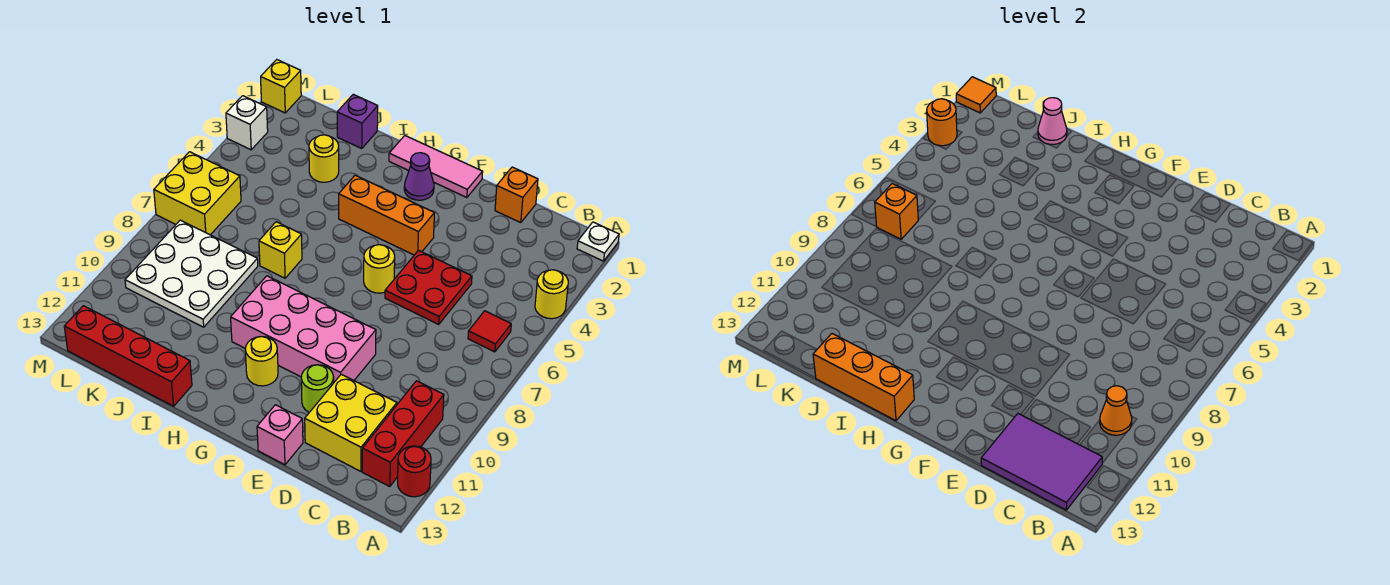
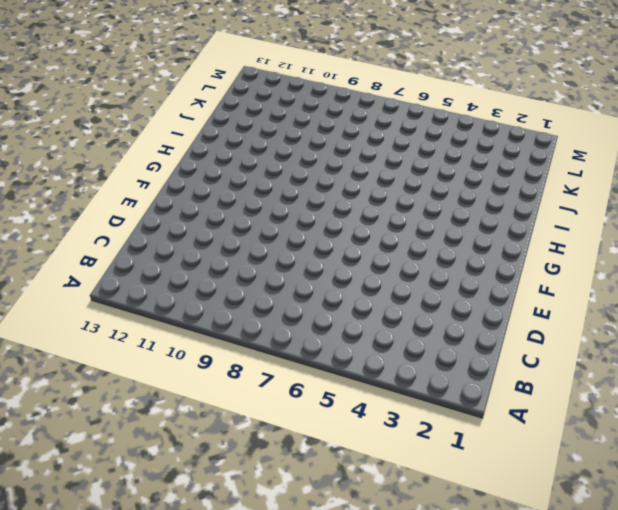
none -> white plate A1 level 1
none -> yellow round brick A4 level 1
none -> red round brick A12 level 1
none -> red tile B6 level 1

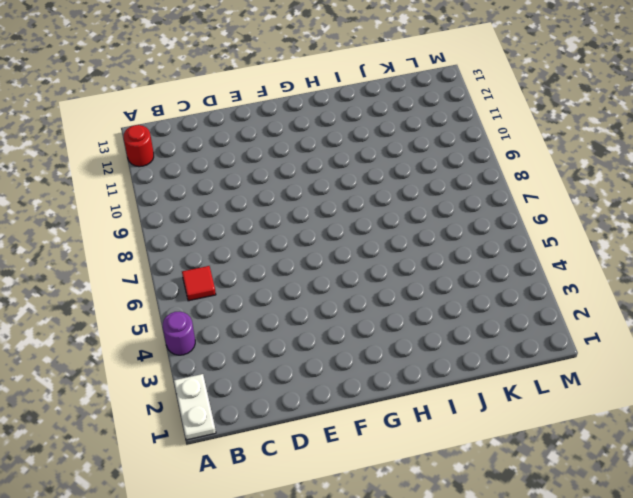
white plate A1:A2 level 1 -> white plate A1 level 1
purple round brick A4 level 1 -> yellow round brick A4 level 1
none -> red brick B10:B12 level 1
none -> yellow brick C11:D12 level 1
none -> orange brick D1 level 1
none -> red plate D5:E6 level 1

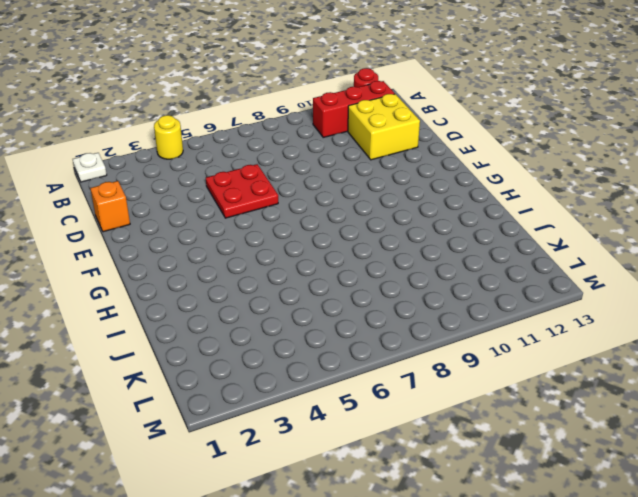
none -> red tile B6 level 1
none -> pink brick E9:H10 level 1
none -> lime round brick E11 level 1
none -> pink brick E13 level 1

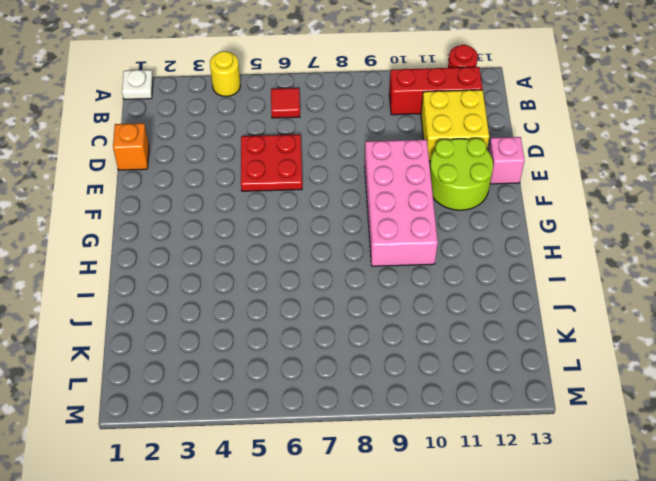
lime round brick E11:F12 level 1 -> lime round brick E11 level 1
none -> pink tile F1:H1 level 1
none -> orange brick F4:H4 level 1
none -> yellow round brick F6 level 1
none -> purple cone G2 level 1

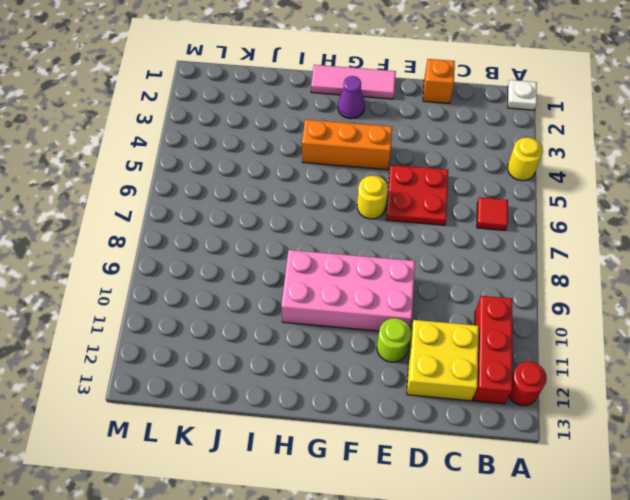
none -> pink brick E13 level 1
none -> yellow round brick G11 level 1
none -> yellow brick I7 level 1
none -> red brick I13:L13 level 1

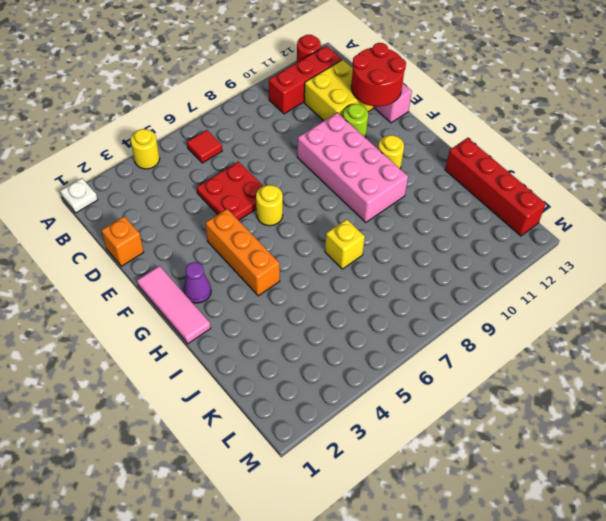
red round brick D12:E13 level 2 -> purple tile B12:D13 level 2
none -> purple brick J1 level 1
none -> yellow round brick J3 level 1
none -> white plate J8:L10 level 1
none -> yellow brick L6:M7 level 1

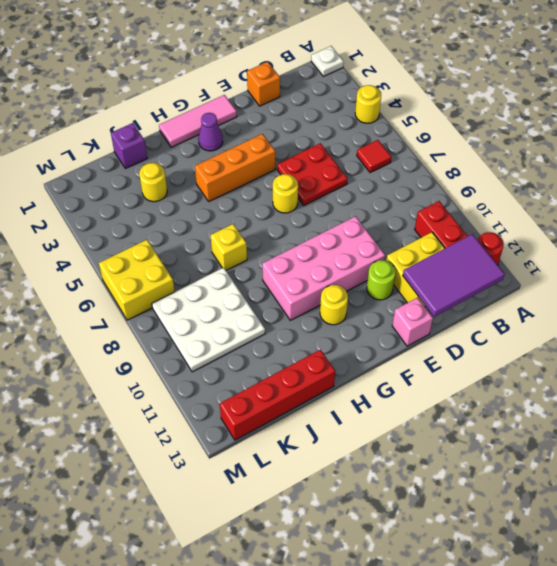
none -> yellow brick M1 level 1
none -> white brick M3 level 1
none -> orange cone B10 level 2
none -> orange brick H13:J13 level 2

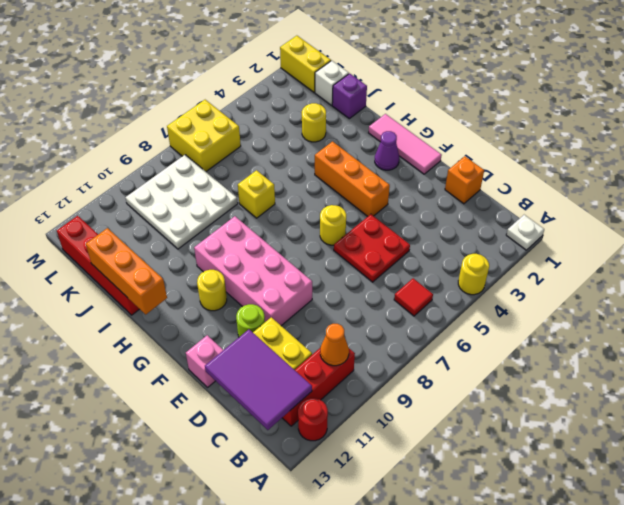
white brick K1 level 1 -> white brick M3 level 1
yellow brick L1:M1 level 1 -> yellow brick M1 level 1
none -> pink cone J1 level 2
none -> orange brick L7 level 2
none -> orange tile M1 level 2
none -> orange round brick M3 level 2

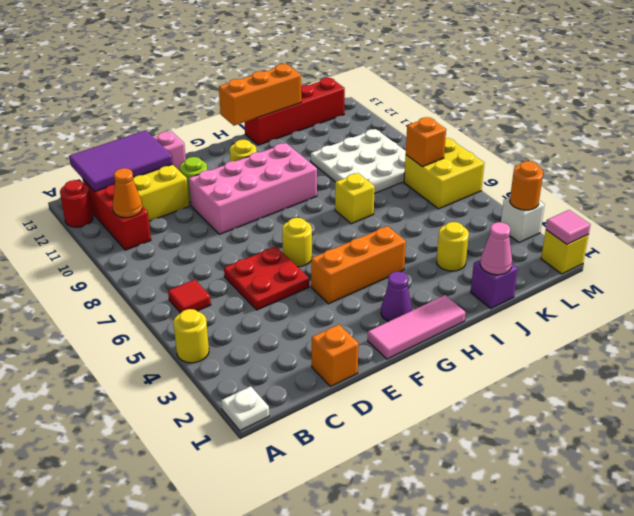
pink tile M1 level 2 -> orange tile M1 level 2

